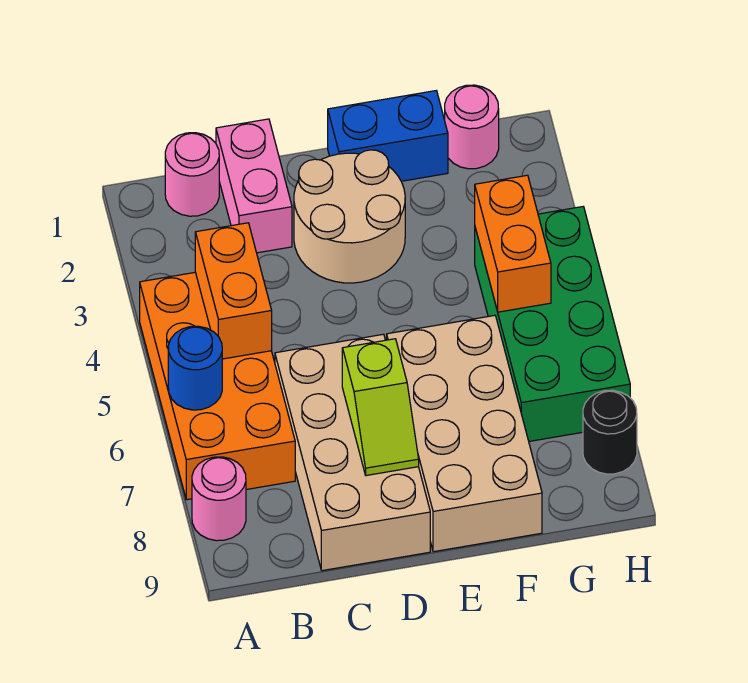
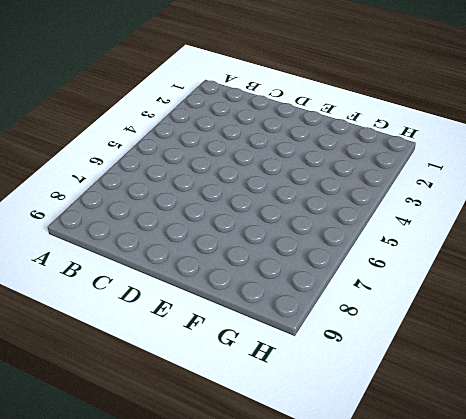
none -> orange brick A4:B7 level 1
none -> pink round brick A8 level 1
none -> pink round brick B1 level 1

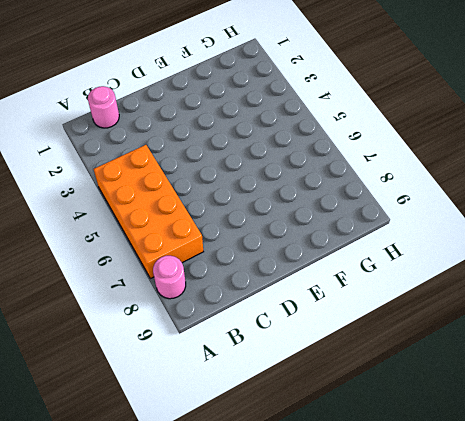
none -> pink brick C1:C2 level 1
none -> tan brick C6:D9 level 1
none -> tan round brick D2:E3 level 1

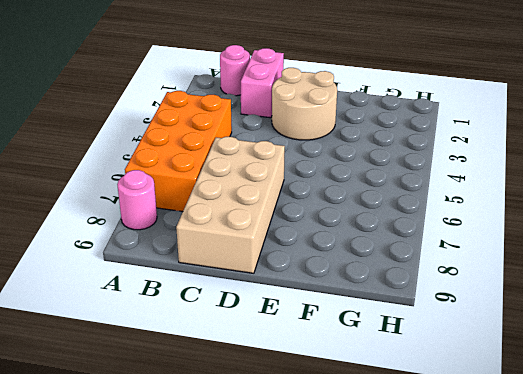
none -> blue brick E1:F1 level 1
none -> tan brick E6:F9 level 1
none -> pink round brick G1 level 1

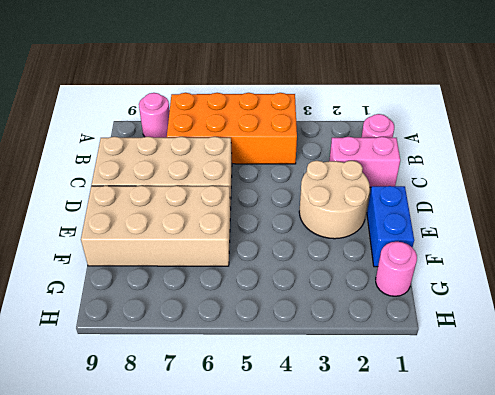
none -> green brick G4:H7 level 1
none -> black round brick H8 level 1
none -> blue round brick A6 level 2

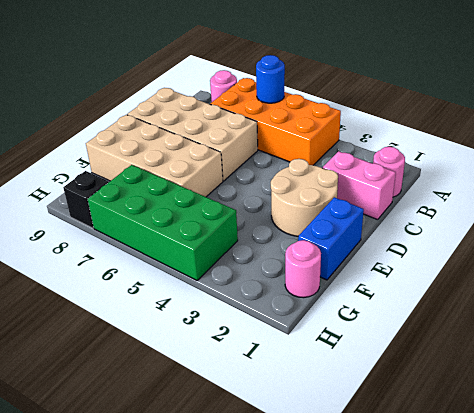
black brick H8 level 1 -> black round brick H8 level 1
none -> orange brick B4:B5 level 2
none -> lime slope D7:D8 level 2 top 7
none -> orange brick G4:G5 level 2

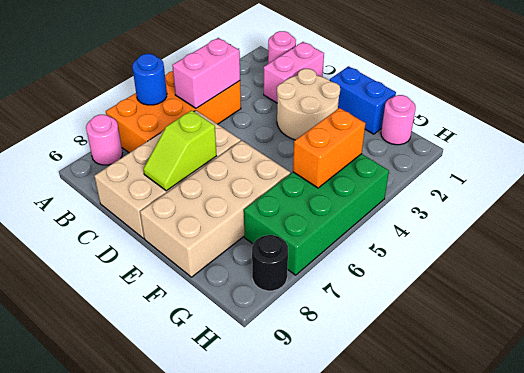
pink brick B4:B5 level 2 -> orange brick B4:B5 level 2

